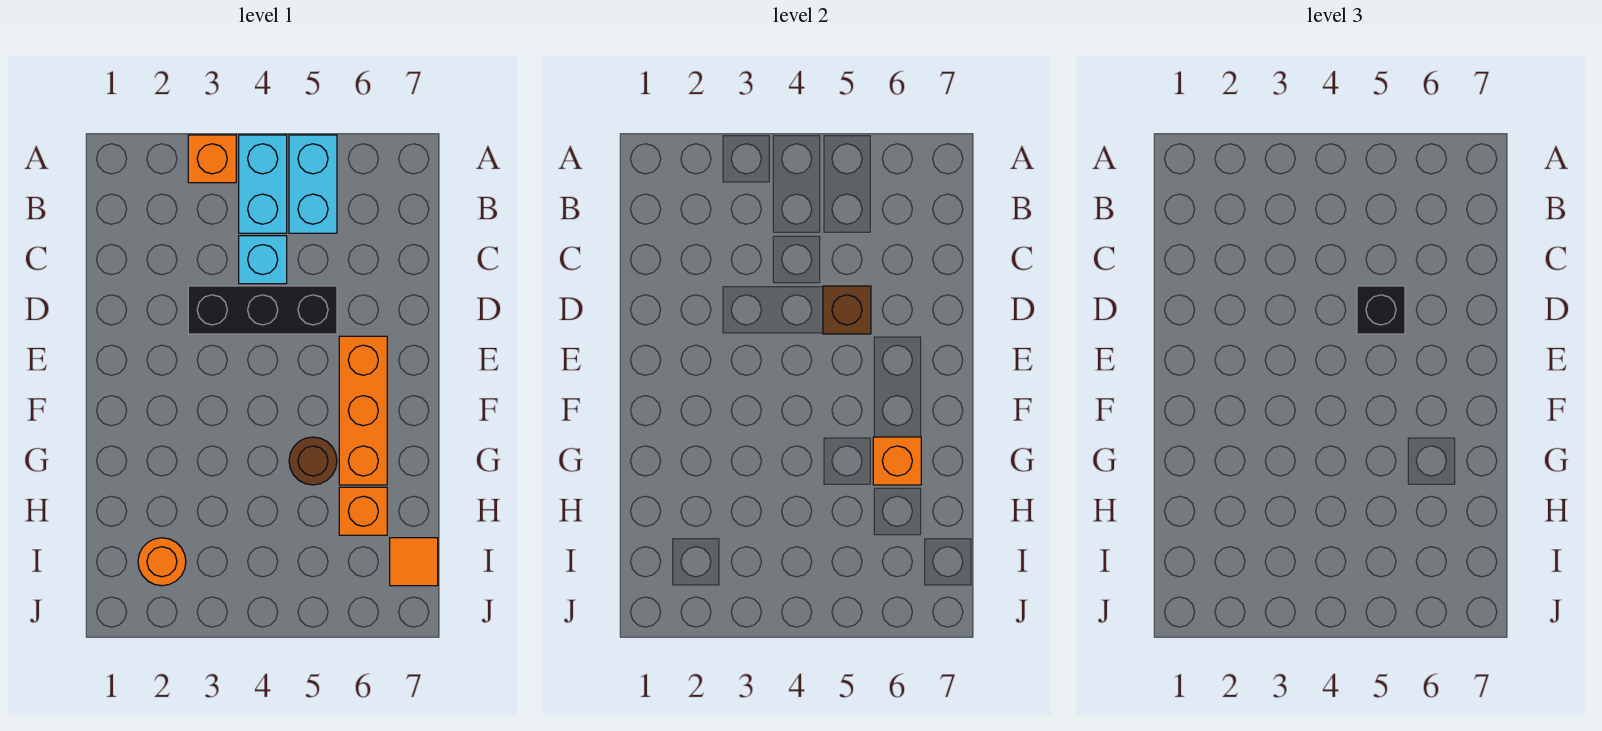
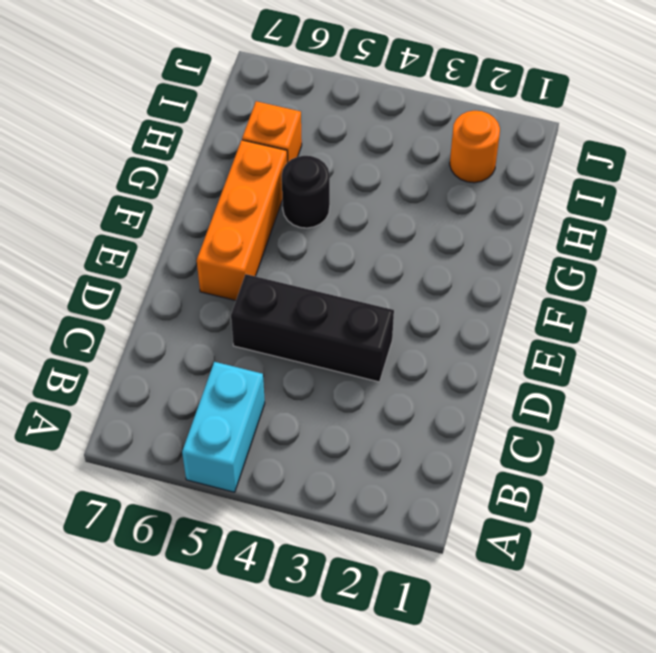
black round brick G5 level 1 -> brown round brick G5 level 1
none -> orange brick A3 level 1
none -> cyan brick A4:B4 level 1
none -> cyan brick C4 level 1

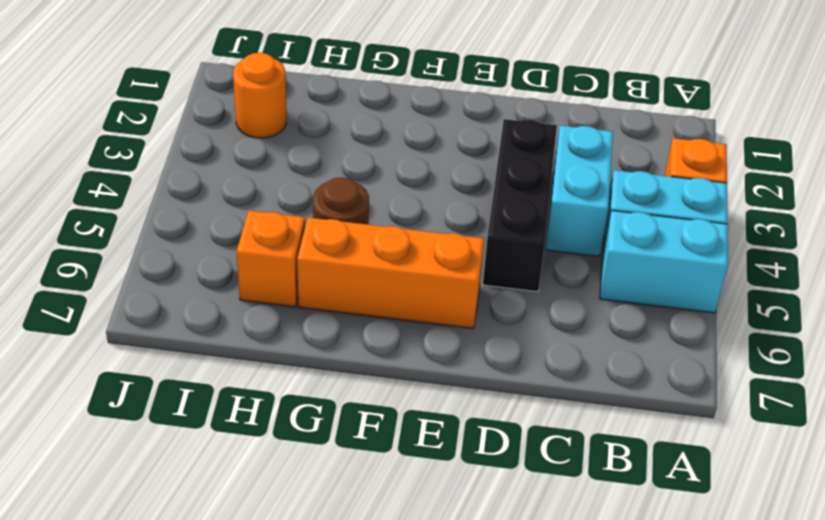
cyan brick C3:C4 level 1 -> cyan brick C4 level 1
none -> orange tile I7 level 1
none -> brown brick D5 level 2
none -> orange brick G6 level 2

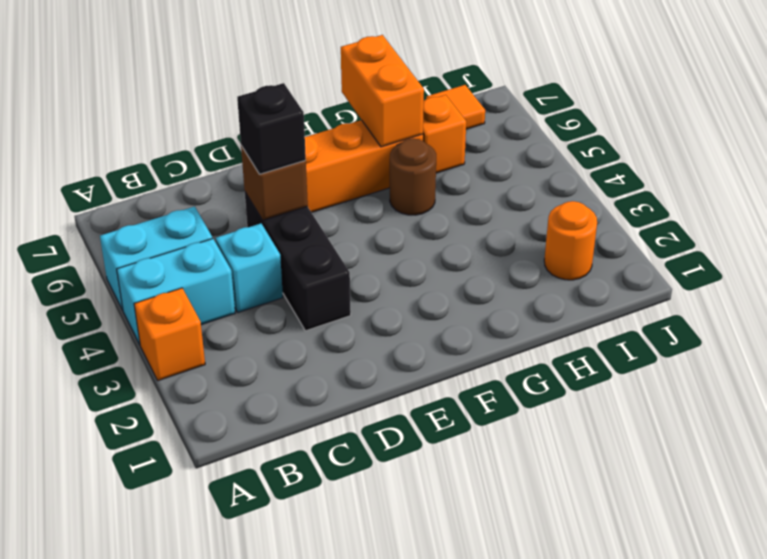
orange brick G6:G7 level 2 -> orange brick G6 level 2

